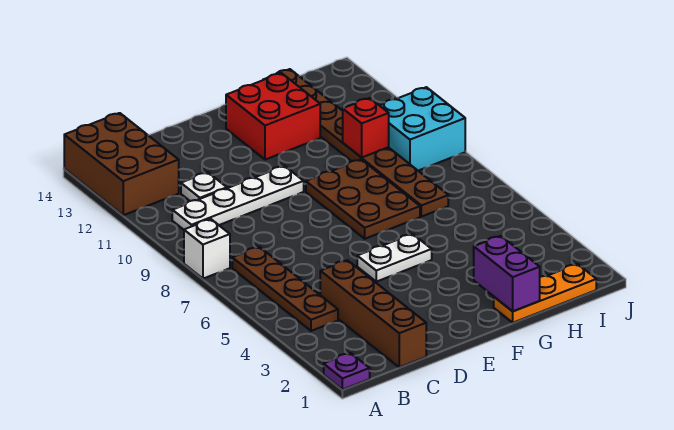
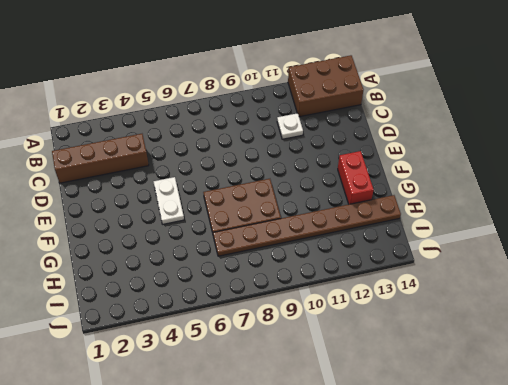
red brick F13:G13 level 1 -> red brick F12:G13 level 1
none -> purple plate A1 level 1
none -> white brick A8 level 1
none -> brown plate B4:B7 level 1

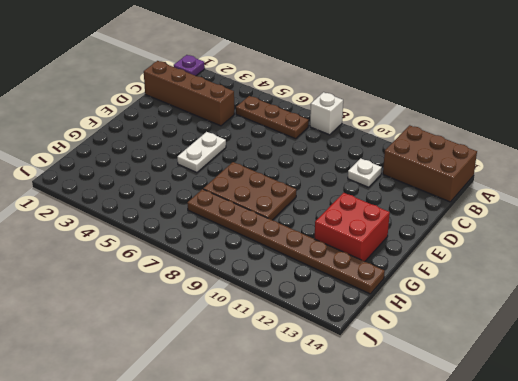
brown plate B5:B7 level 1 -> brown plate B4:B7 level 1
none -> white plate B10:E10 level 1
none -> orange plate G1:I1 level 1
none -> cyan brick I9:J10 level 1

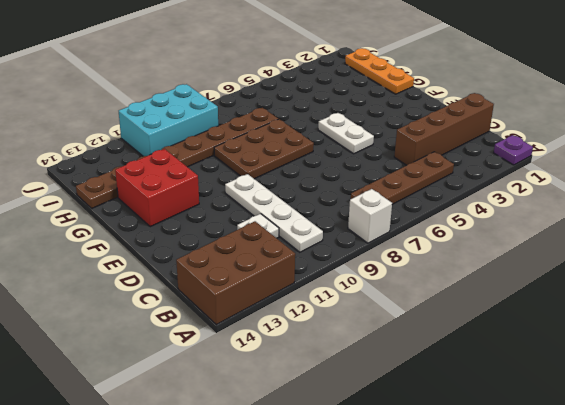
cyan brick I9:J11 level 1 -> cyan brick I9:J10 level 1
none -> purple brick G1:G2 level 2
none -> red brick H10 level 2

